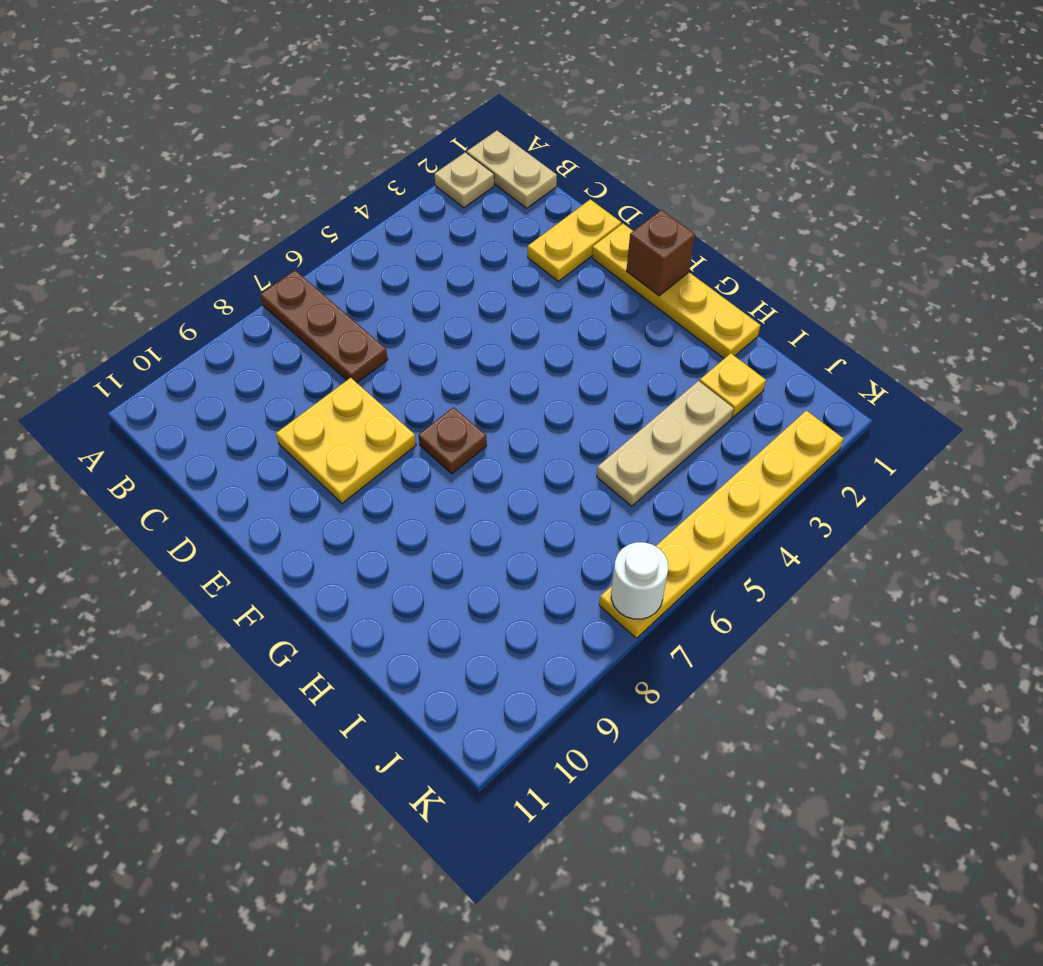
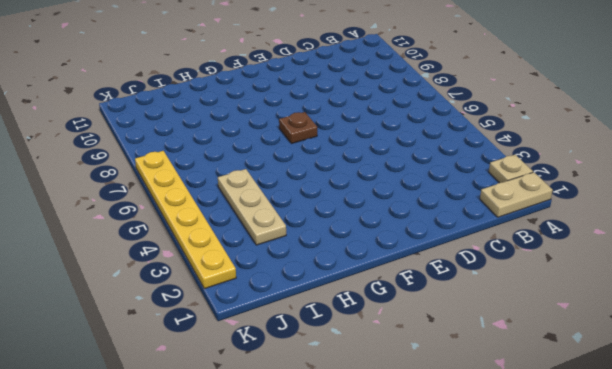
none -> brown plate A7:C7 level 1
none -> yellow plate D1:D2 level 1
none -> yellow plate D8:E9 level 1

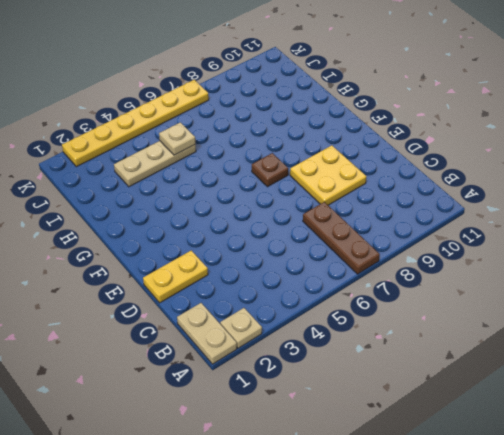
tan plate I5 level 2 -> none
none -> yellow plate E1:H1 level 1
none -> yellow plate I2 level 1
none -> brown brick F1 level 2

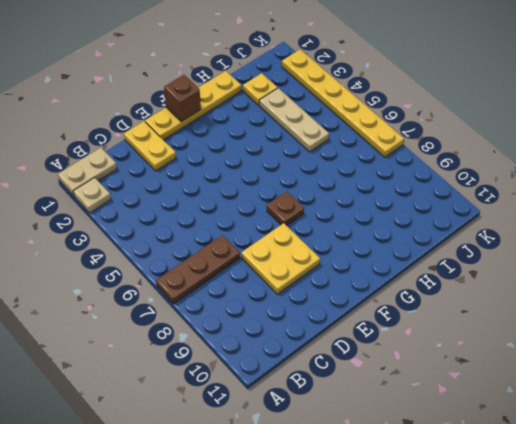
none -> white round brick K7 level 2

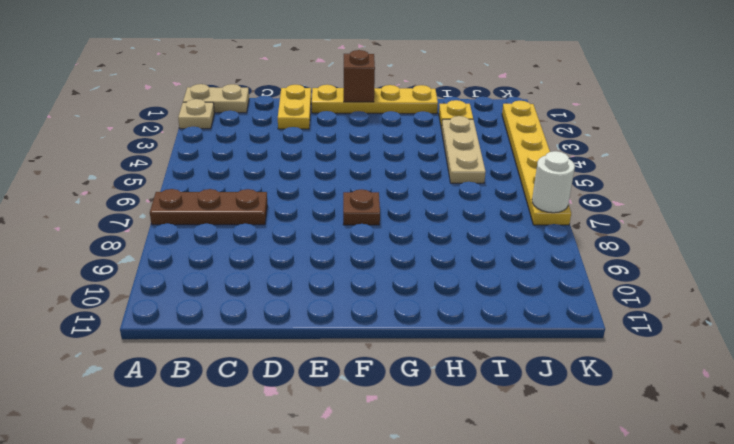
none -> yellow plate D8:E9 level 1

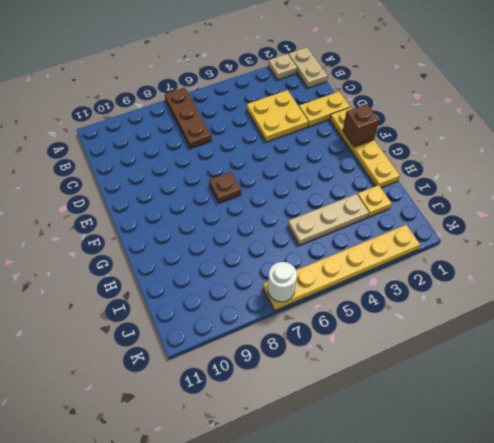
yellow plate C3:D4 level 1 -> yellow plate D8:E9 level 1

